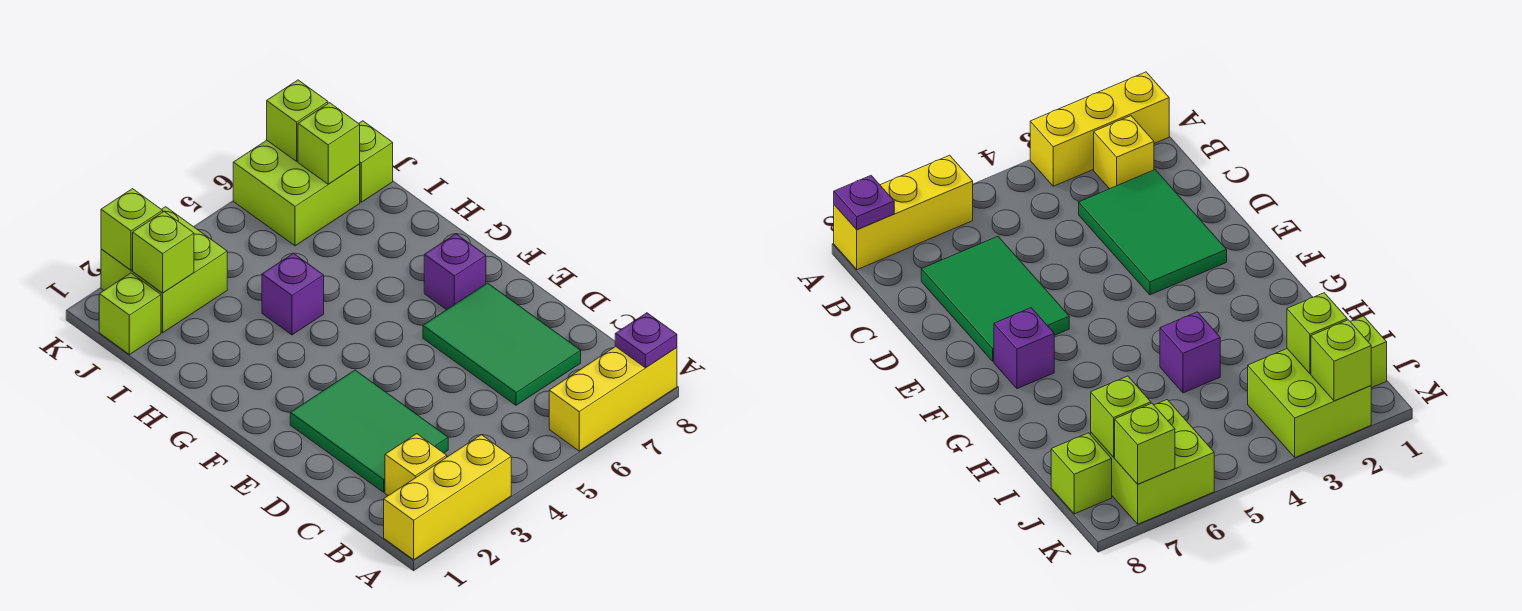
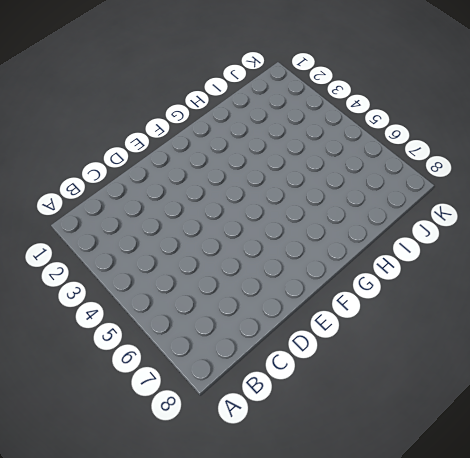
none -> yellow brick A1:A3 level 1
none -> yellow brick A6:A8 level 1
none -> yellow brick B2 level 1

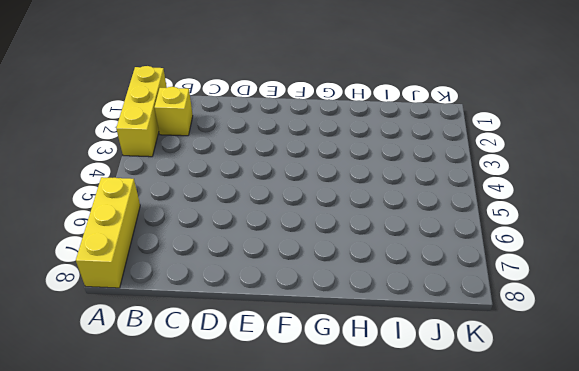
none -> green tile C2:E3 level 1
none -> green tile C6:E7 level 1
none -> purple brick F7 level 1

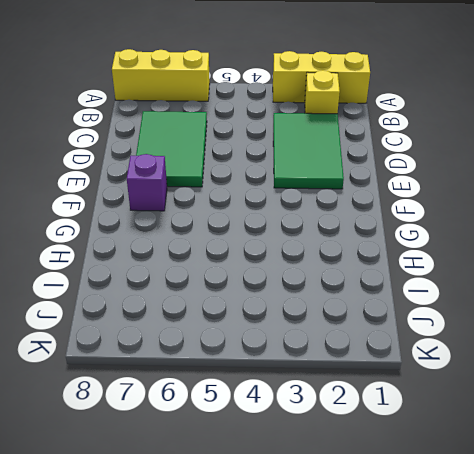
none -> purple brick H4 level 1
none -> lime brick J1 level 1
none -> lime brick J2:K3 level 1

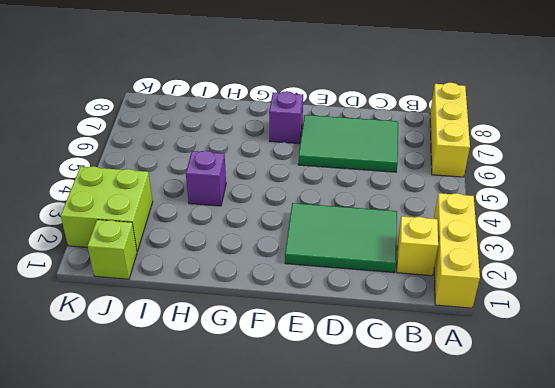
none -> lime brick J6:K7 level 1
none -> lime brick J8 level 1
none -> purple plate A8 level 2

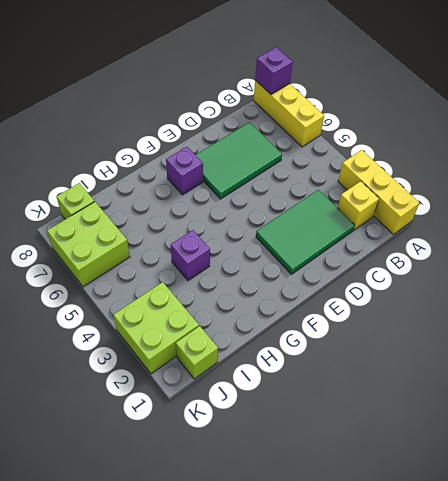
purple brick A8 level 2 -> purple plate A8 level 2
none -> lime brick J2 level 2
none -> lime brick J7 level 2
none -> lime brick K2 level 2

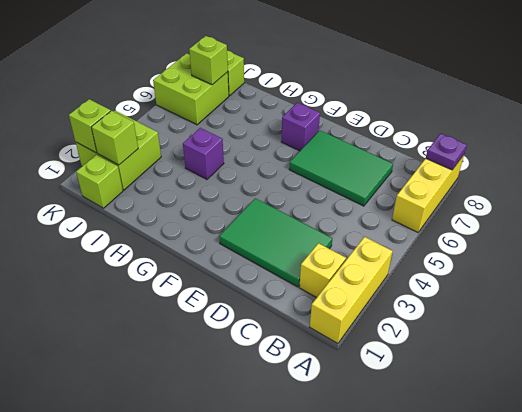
none -> lime brick K7 level 2

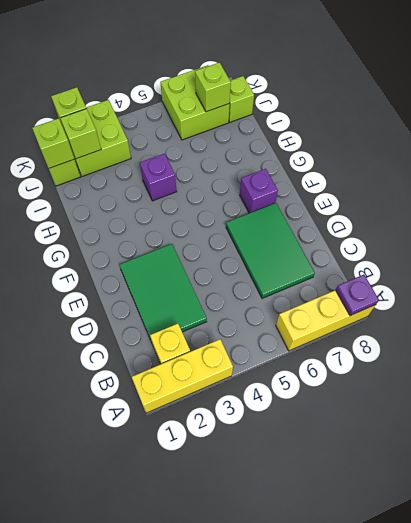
lime brick J1 level 2 -> lime brick K7 level 2

